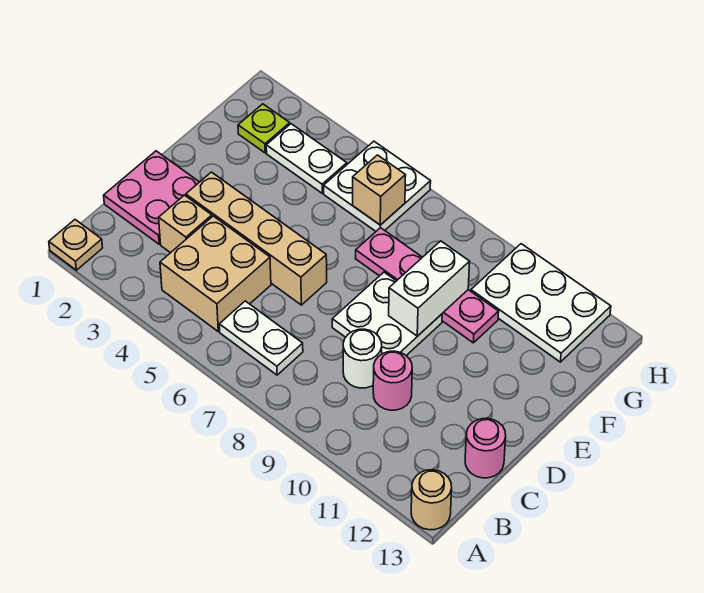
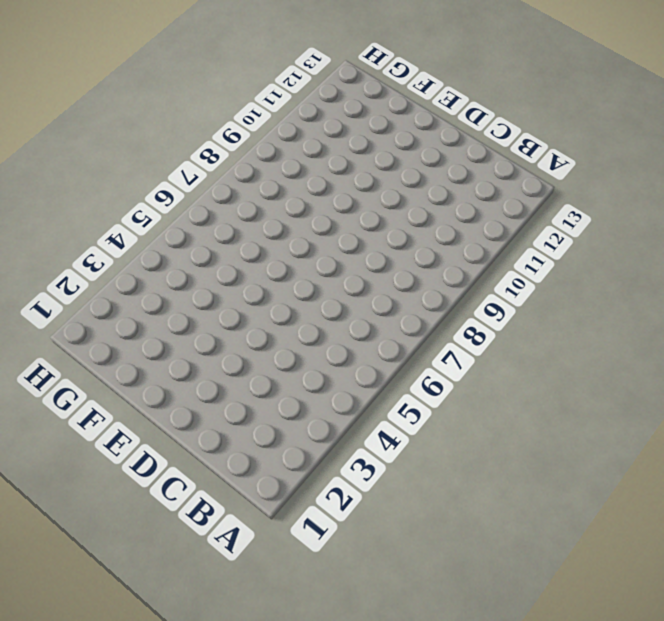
none -> tan plate A1 level 1
none -> tan round brick A13 level 1
none -> tan brick B4:C5 level 1

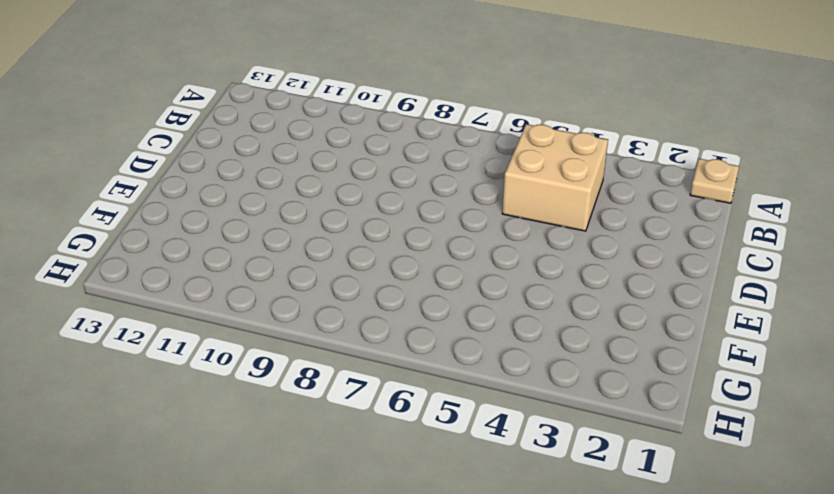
none -> tan round brick A13 level 1
none -> white plate B6:B7 level 1
none -> pink plate C1:D2 level 1

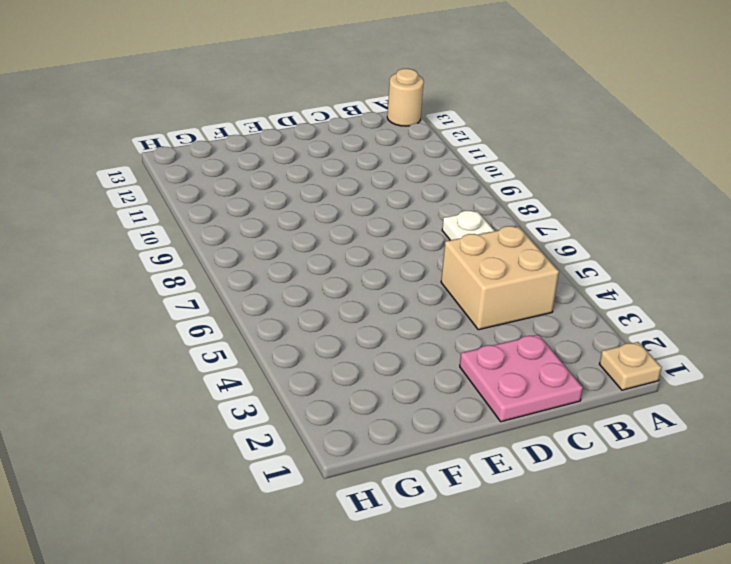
none -> tan brick C3 level 1
none -> white round brick C9 level 1
none -> pink round brick C10 level 1

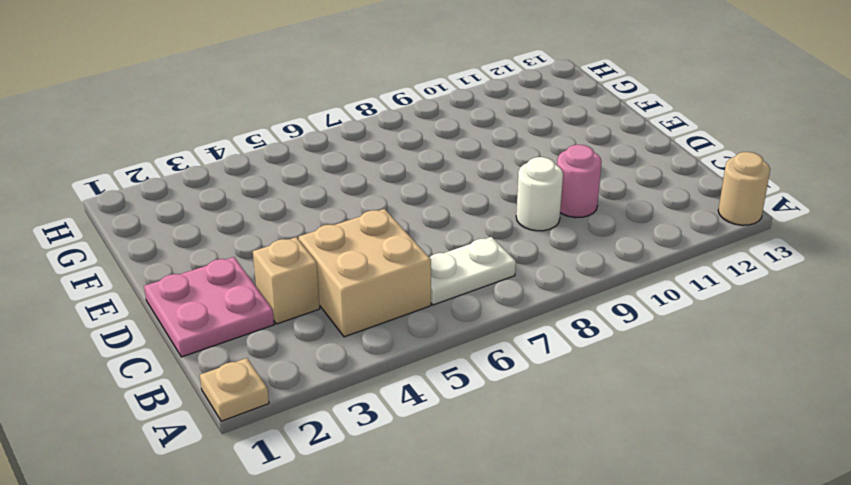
none -> pink round brick C13 level 1
none -> tan brick D3:D6 level 1
none -> white plate D8:E9 level 1

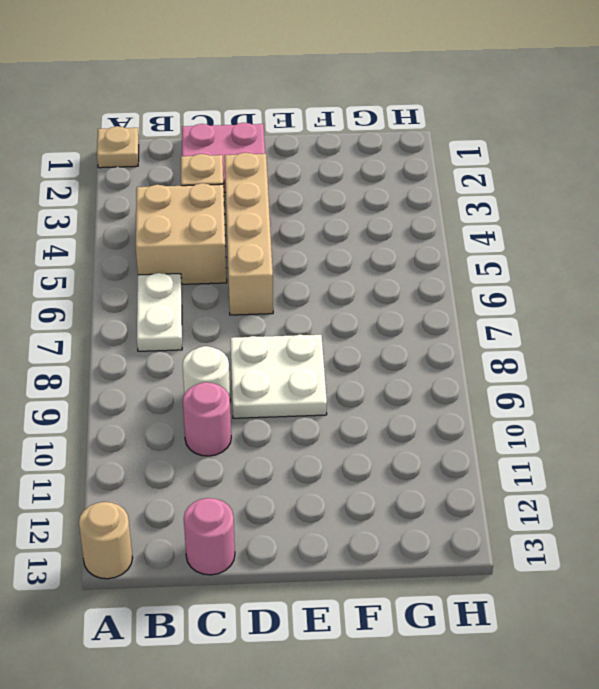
none -> pink plate F7:F10 level 1
none -> lime plate G2 level 1
none -> white plate G3:G4 level 1

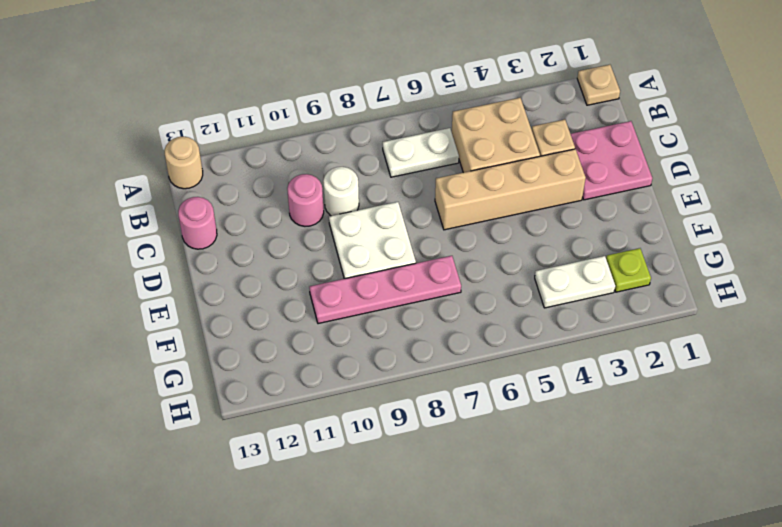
none -> white plate G5:H6 level 1
none -> white plate G10:H12 level 1
none -> white brick E9:F9 level 2

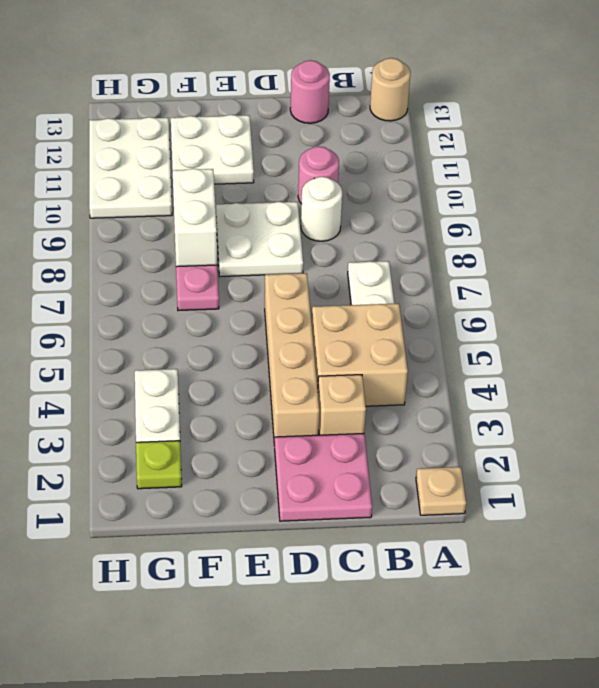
white plate E11:F12 level 1 -> white plate G5:H6 level 1
white brick F8:F9 level 2 -> white brick E9:F9 level 2
none -> tan brick G6 level 2

